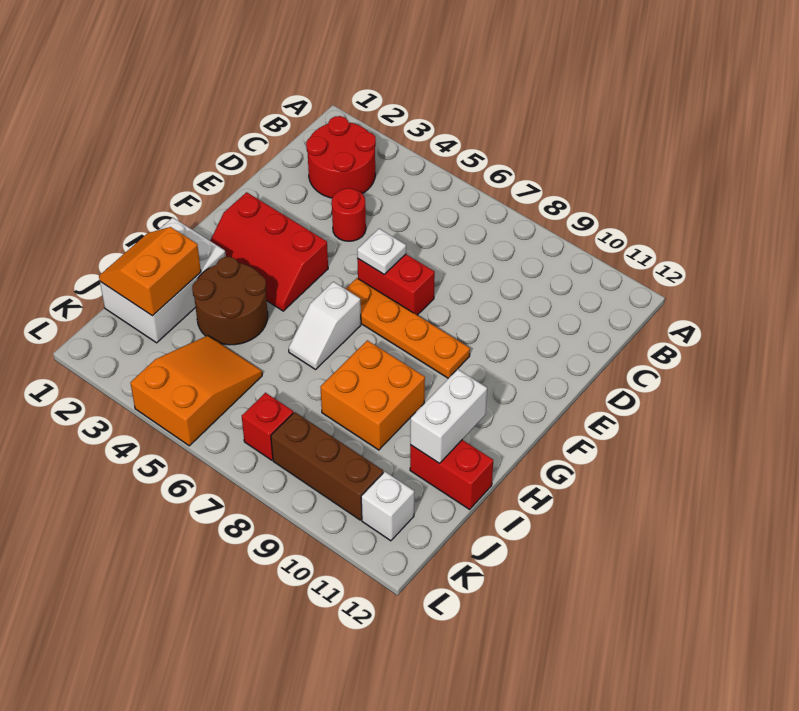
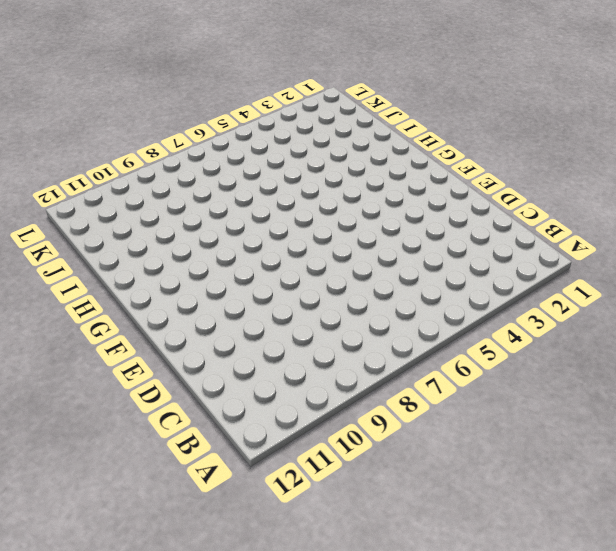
none -> red round brick B2:C3 level 1
none -> red round brick D4 level 1
none -> red brick E6:E7 level 1

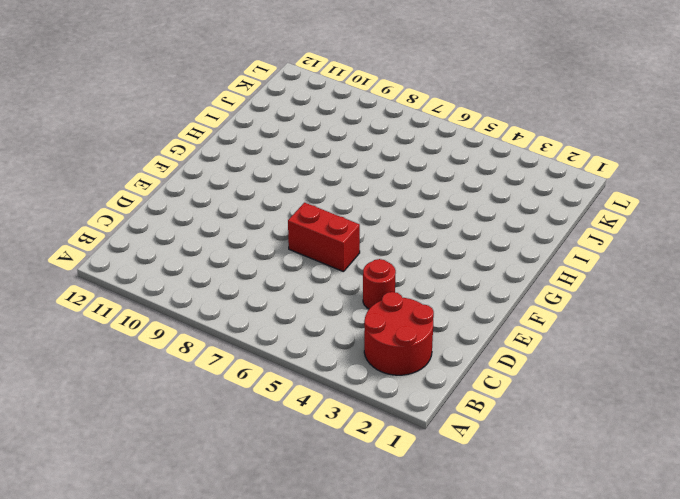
none -> red slope F2:G4 level 1 top F
none -> orange plate F6:F9 level 1
none -> white slope G6:H6 level 1 top G

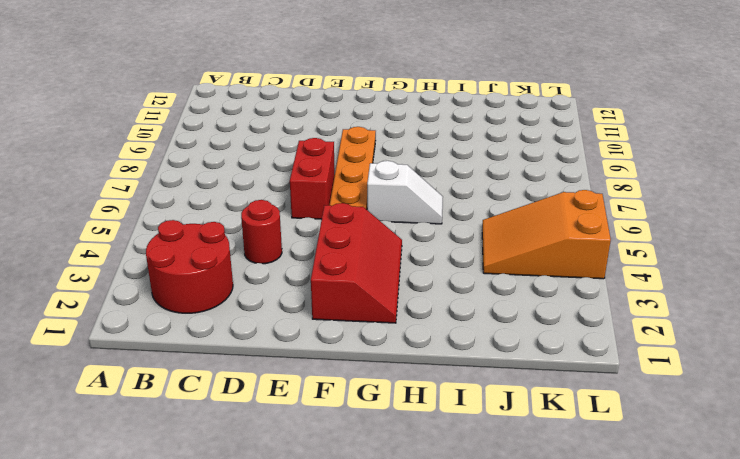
none -> white brick H1:J2 level 1
none -> brown round brick H3:I4 level 1
none -> orange brick H8:I9 level 1

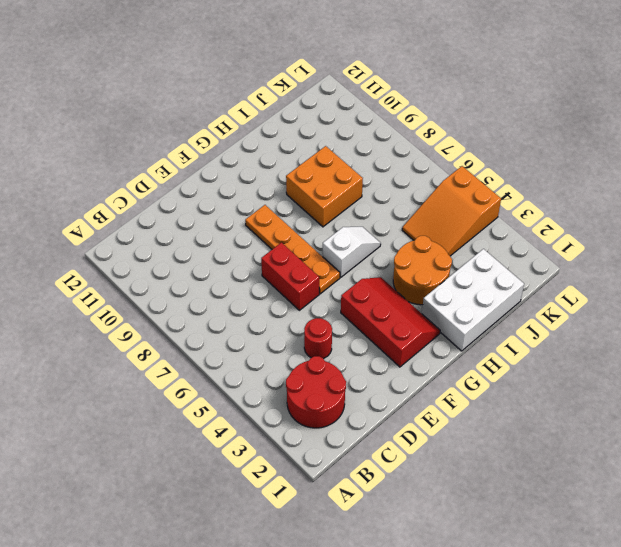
orange round brick H3:I4 level 1 -> brown round brick H3:I4 level 1
none -> red brick I11:I12 level 1
none -> red brick K7 level 1
none -> brown brick K8:K10 level 1

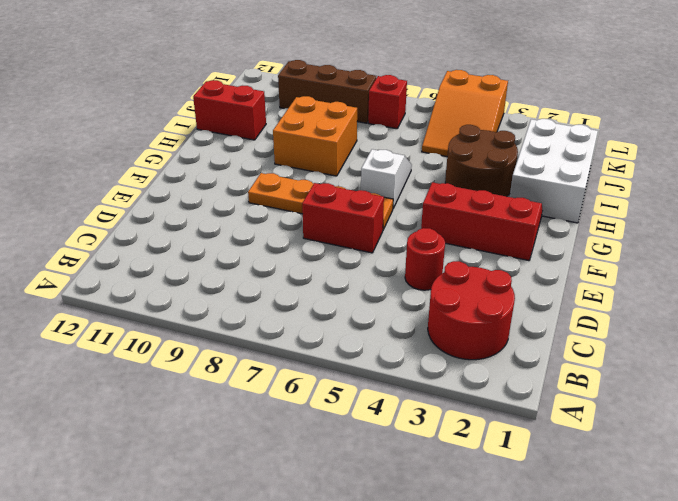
none -> white brick K11 level 1
none -> white plate E6 level 2
none -> white brick H11:I11 level 2

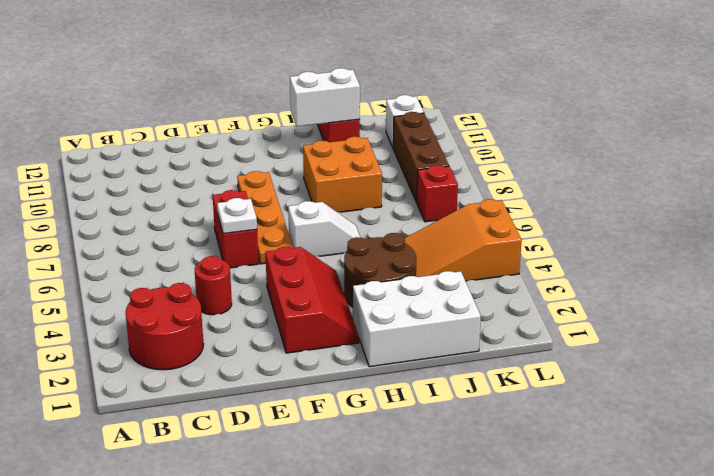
none -> orange slope I1:J2 level 2 top 2

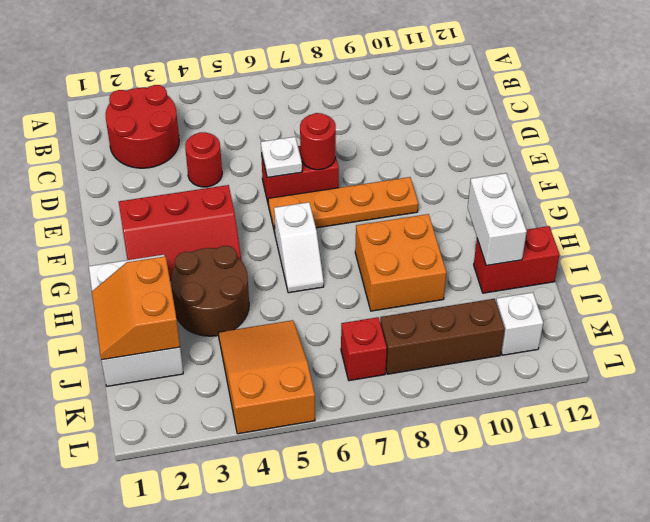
red round brick E7 level 2 -> none

